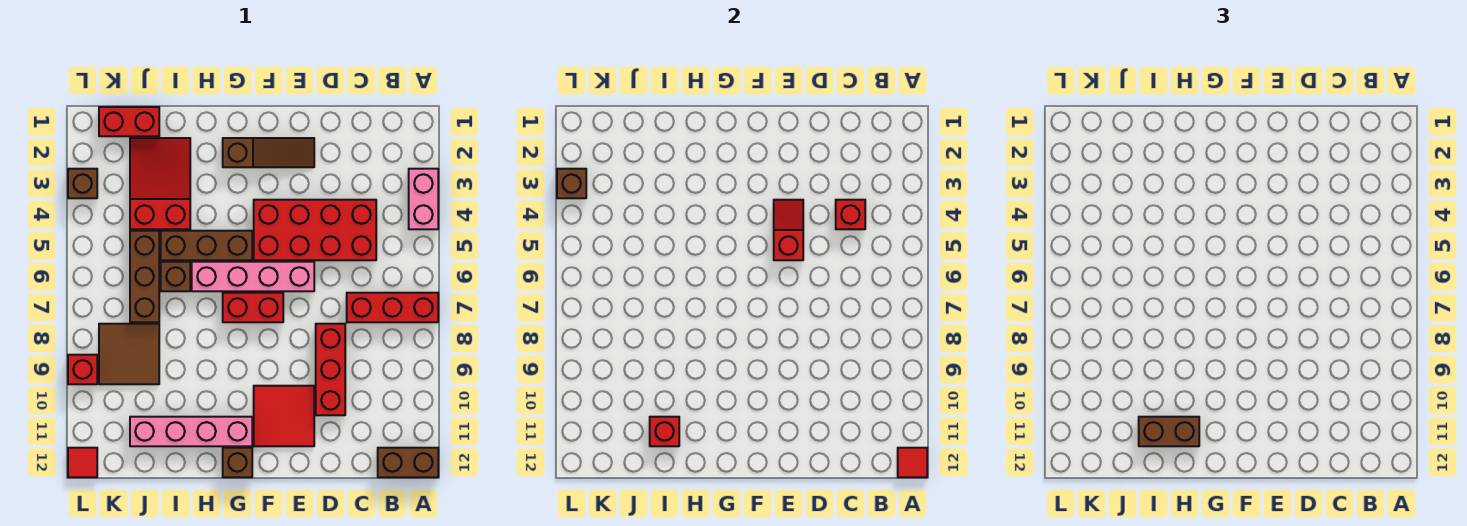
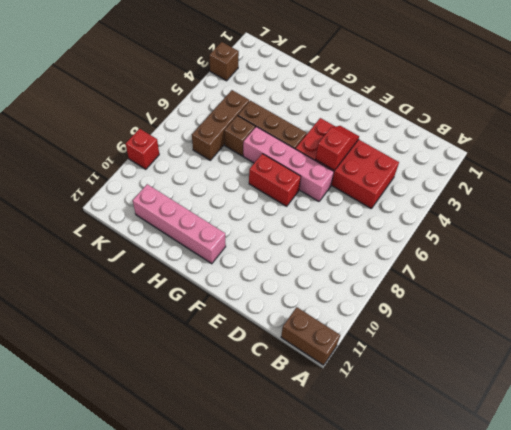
none -> pink brick A3:A4 level 1
none -> red brick A7:C7 level 1
none -> red brick D8:D10 level 1

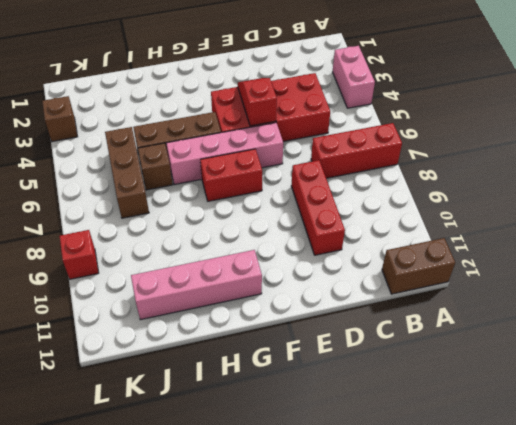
none -> brown slope E2:G2 level 1 top G
none -> red tile E10:F11 level 1
none -> brown brick G12 level 1

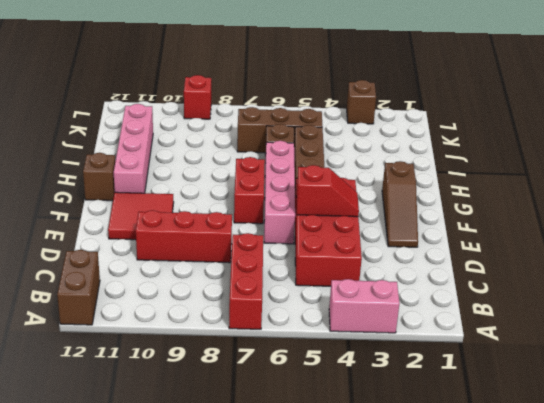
none -> red slope I2:J4 level 1 top 4
none -> red brick J1:K1 level 1
none -> brown tile J8:K9 level 1

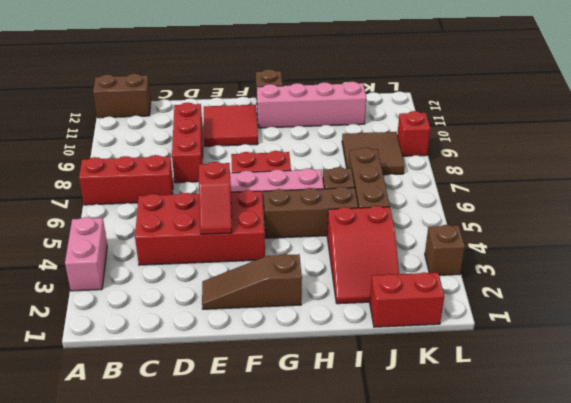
none -> red tile L12 level 1
none -> red tile A12 level 2
none -> red brick C4 level 2

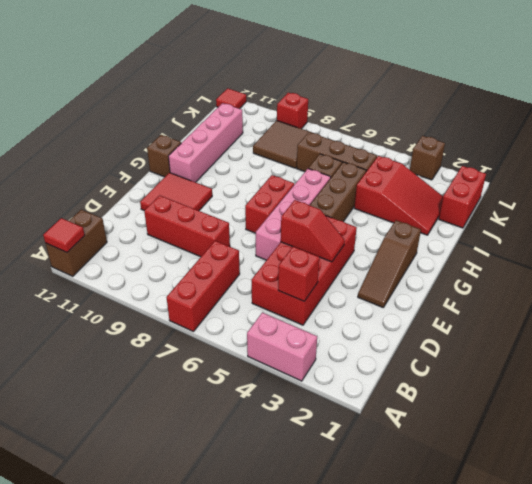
none -> red brick I11 level 2
none -> brown brick L3 level 2
none -> brown brick H11:I11 level 3

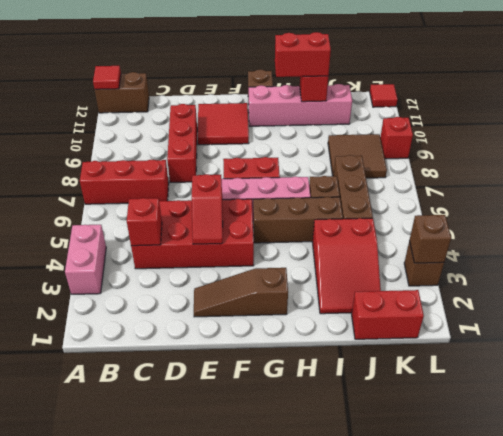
red brick H11:I11 level 3 -> brown brick H11:I11 level 3

